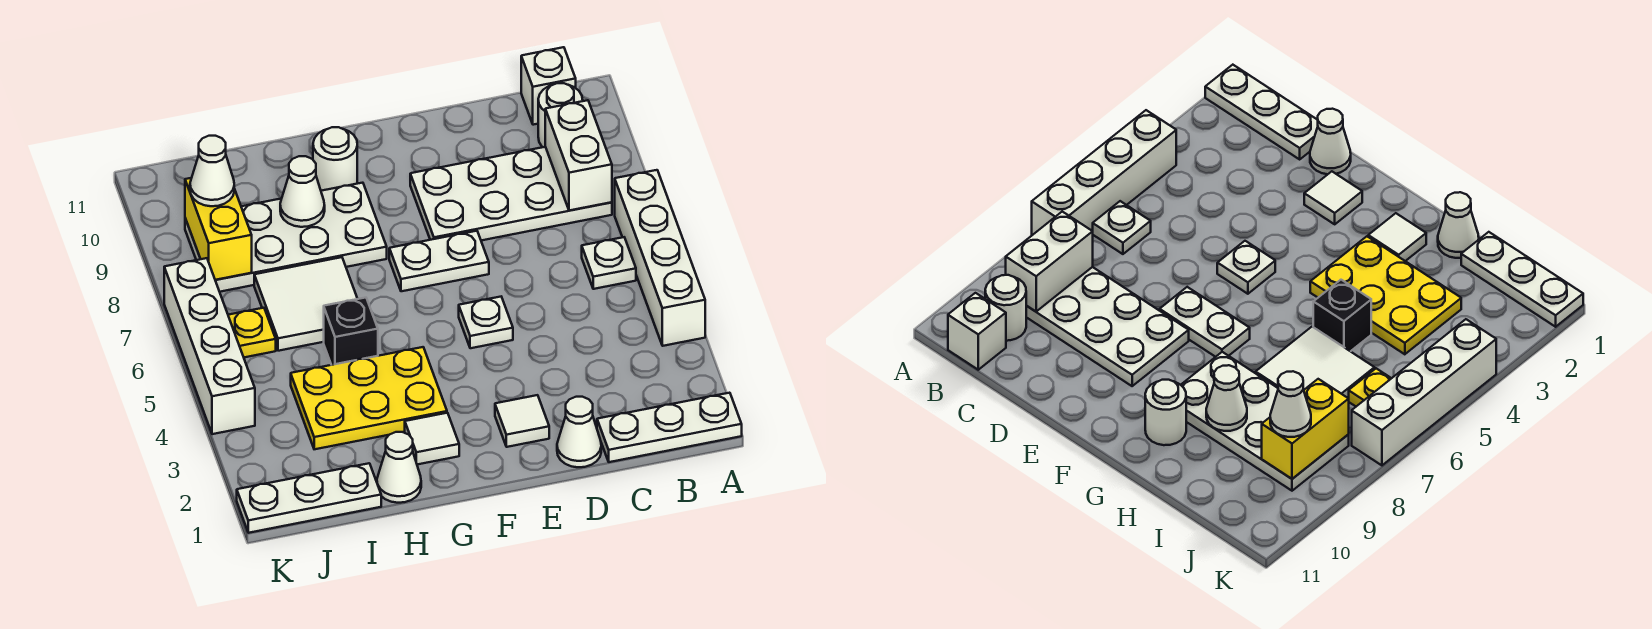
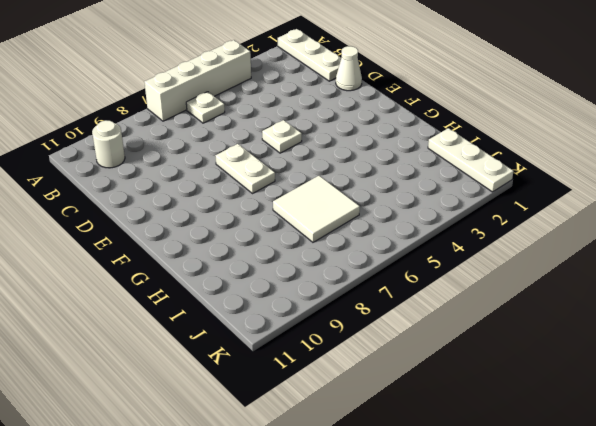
none -> white plate B8:E9 level 1
none -> white brick B11 level 1
none -> white tile E2 level 1

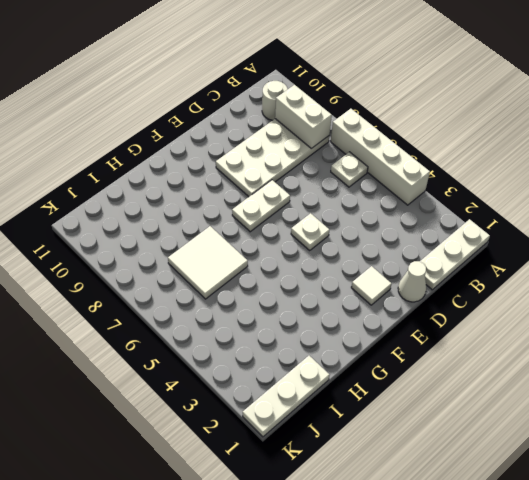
none -> white brick B11 level 1
none -> white tile G2 level 1
none -> yellow plate G3:I4 level 1

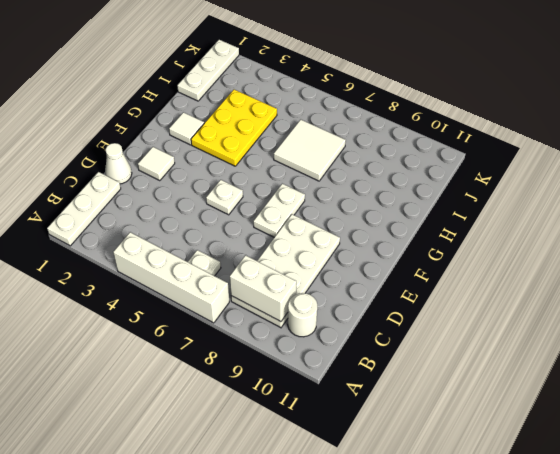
none -> white brick B11 level 1
none -> white plate G8:J9 level 1
none -> white round brick G10 level 1

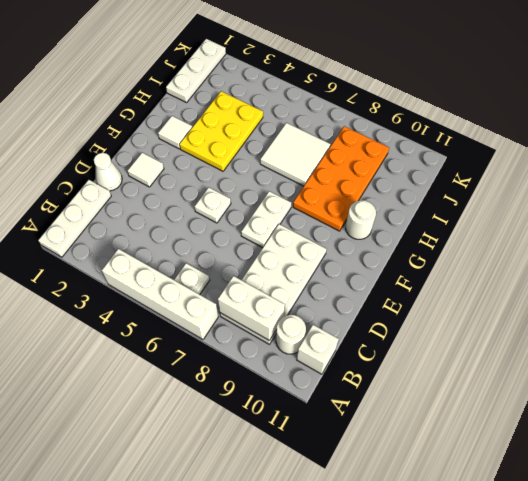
orange plate G8:J9 level 1 -> white plate G8:J9 level 1
none -> white cone H1 level 1
none -> black brick H5 level 1
none -> yellow plate J6 level 1

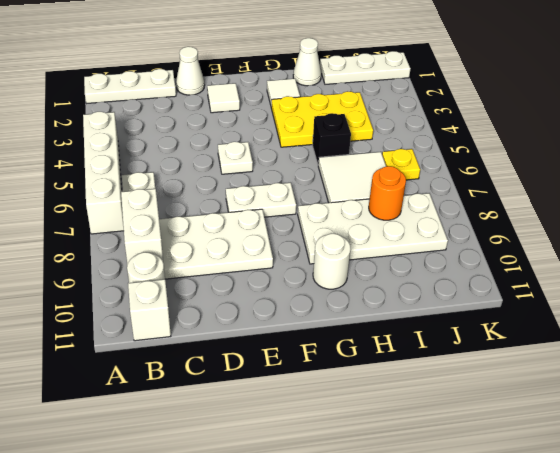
orange round brick I8 level 2 -> none
none -> white brick K4:K7 level 1
none -> white cone H9 level 2
none -> yellow brick J8:J9 level 2

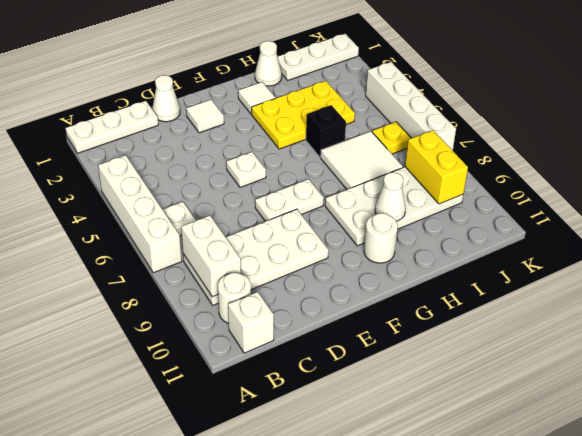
none -> white cone J9 level 3

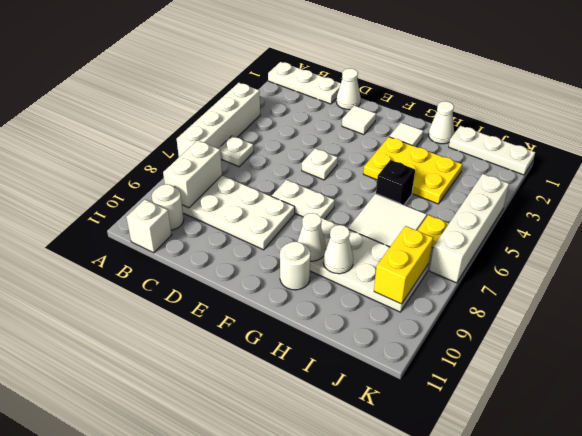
white cone G9 level 2 -> white cone J9 level 3

